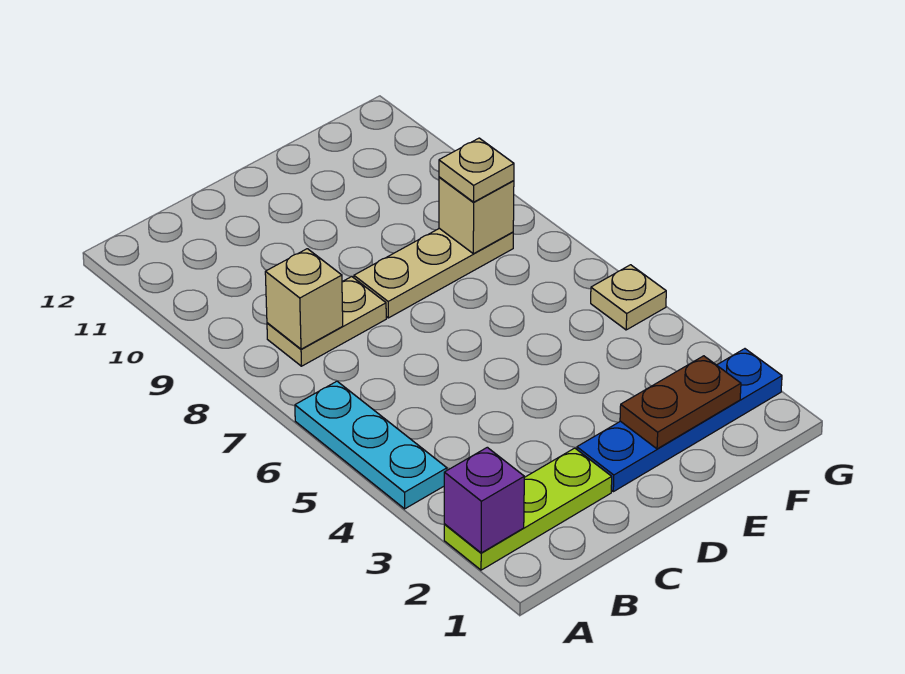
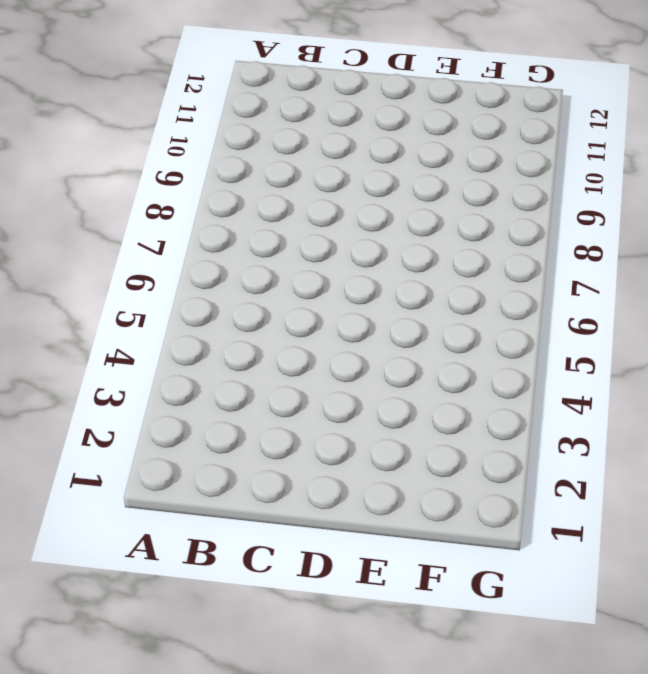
none -> lime plate A2:C2 level 1
none -> cyan plate A4:A6 level 1

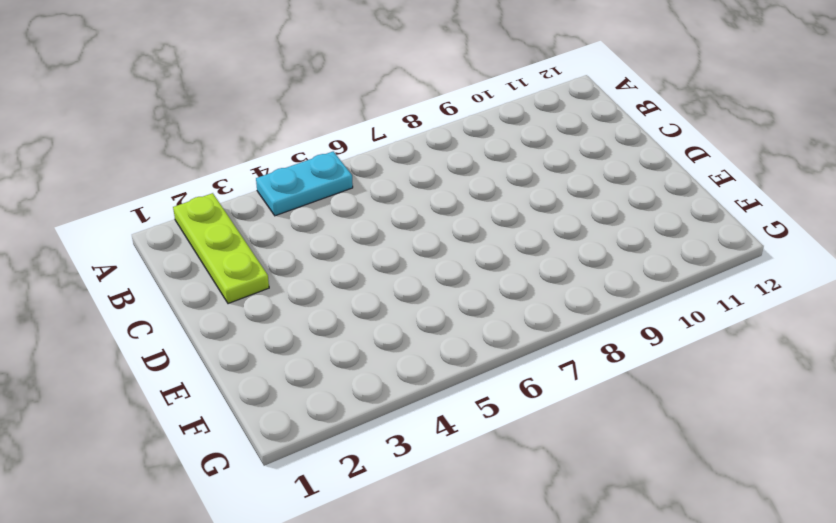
cyan plate A4:A5 level 1 -> cyan plate A4:A6 level 1
none -> tan plate B8:C8 level 1
none -> blue plate D2:G2 level 1

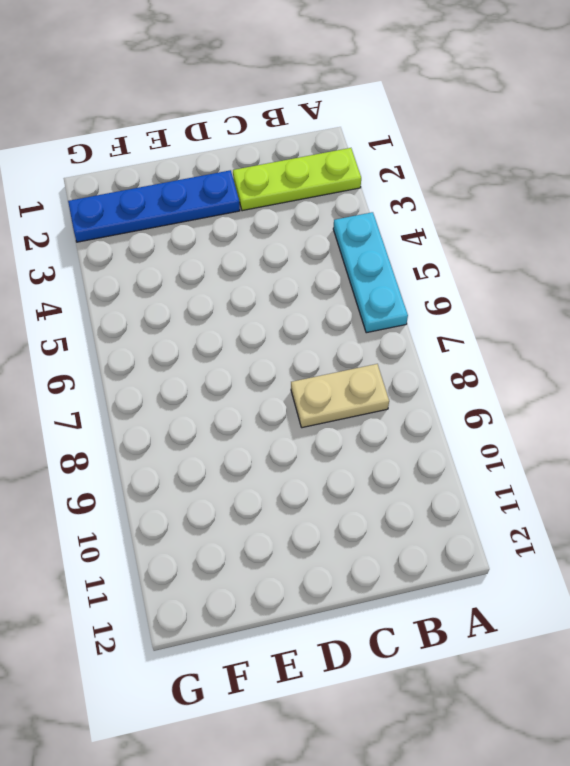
none -> tan plate D8:F8 level 1
none -> tan plate G5 level 1

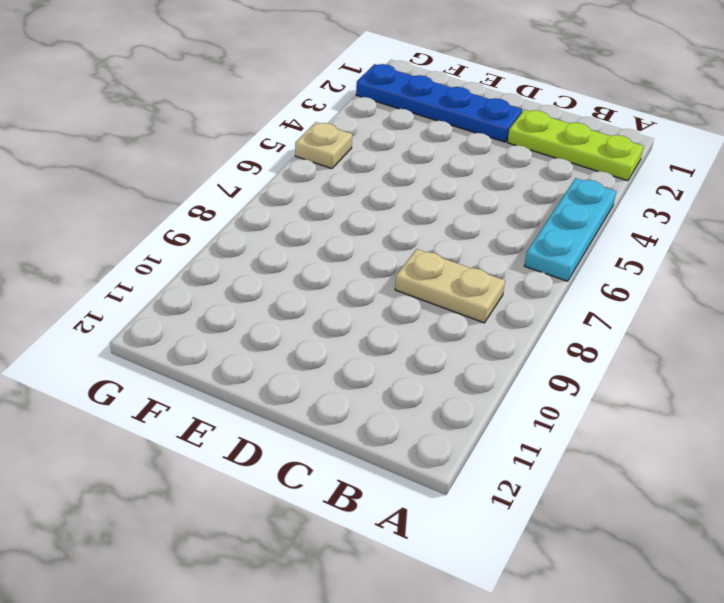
none -> tan plate D8:F8 level 1
none -> purple brick A2 level 2

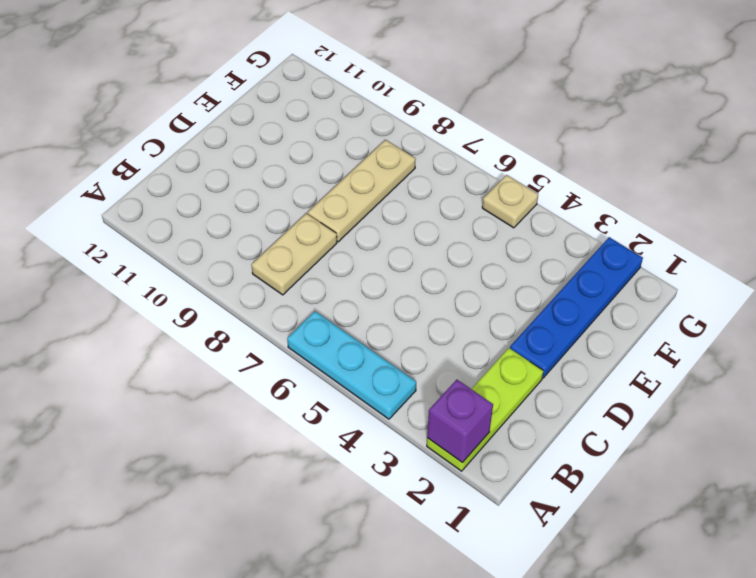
none -> tan brick B8 level 2
none -> brown plate E2:F2 level 2

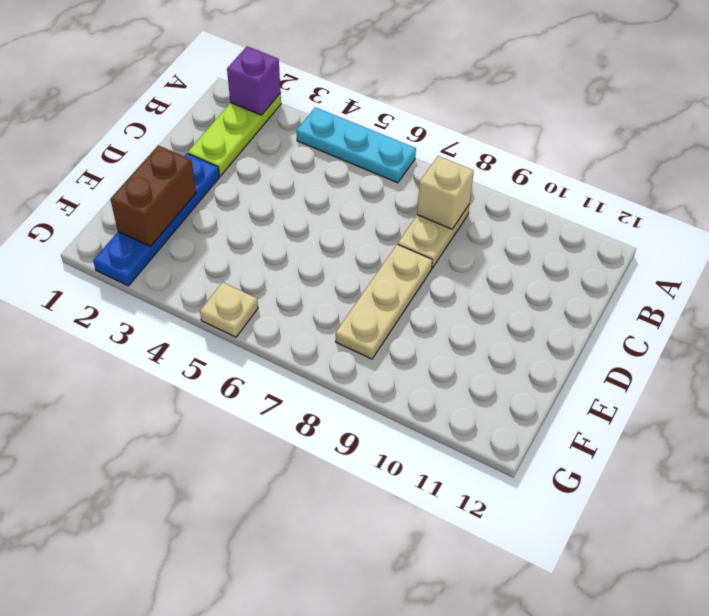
brown brick E2:F2 level 2 -> brown plate E2:F2 level 2
none -> tan brick F8 level 2
none -> tan plate F8 level 3

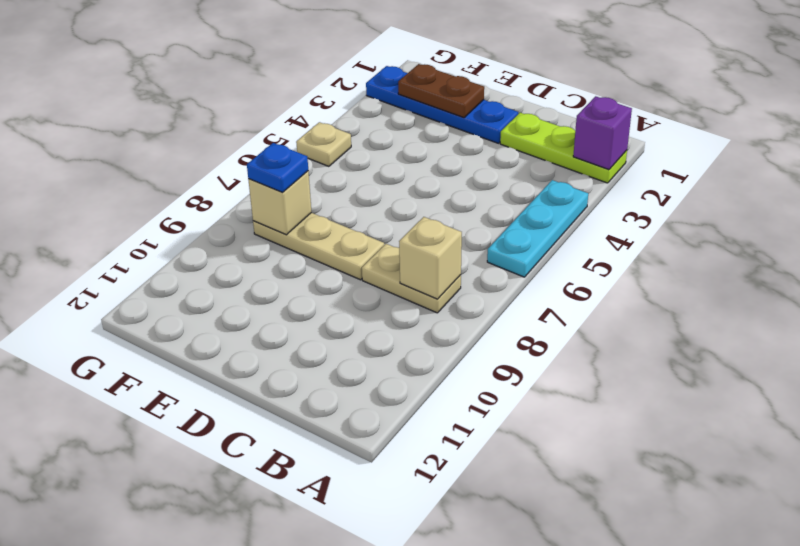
blue plate F8 level 3 -> tan plate F8 level 3

